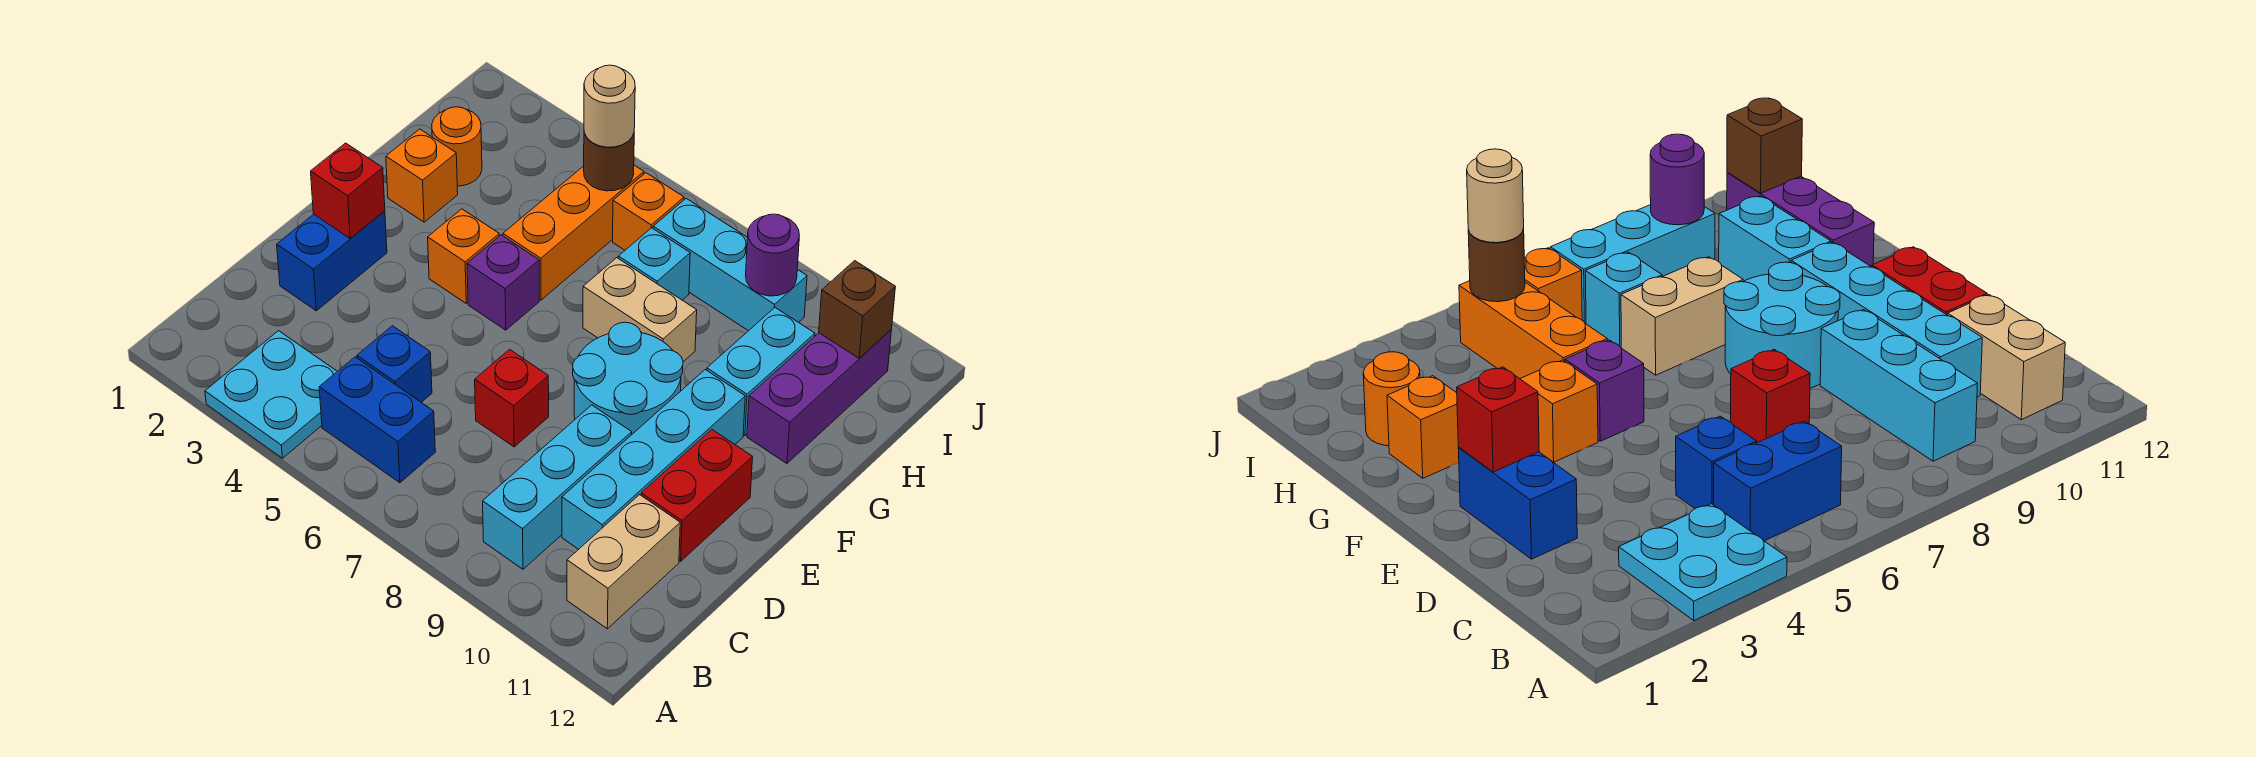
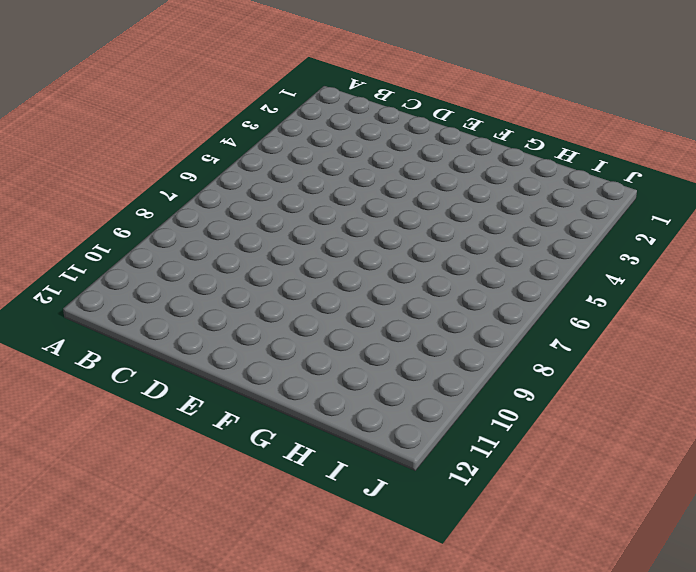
none -> cyan plate A3:B4 level 1
none -> blue brick B5:B6 level 1
none -> cyan brick B9:D9 level 1

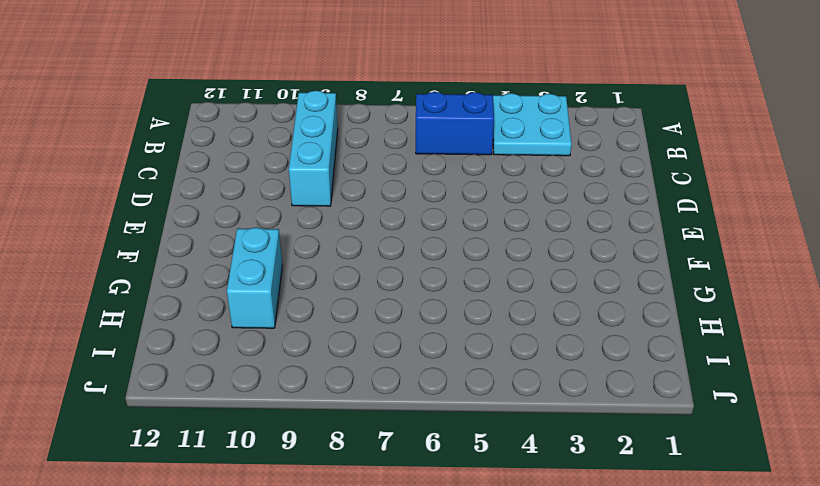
none -> tan brick B11:C11 level 1
none -> blue brick C5 level 1
none -> cyan brick C10:F10 level 1

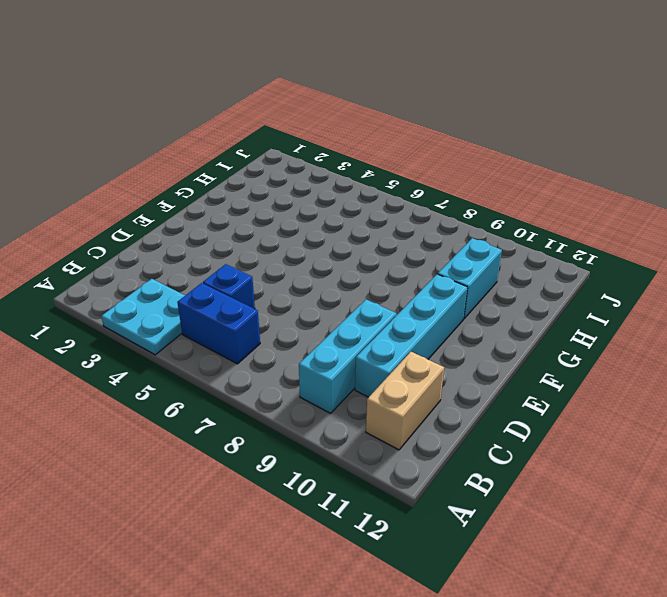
none -> blue brick D2:E2 level 1
none -> red brick D7 level 1
none -> red brick D11:E11 level 1

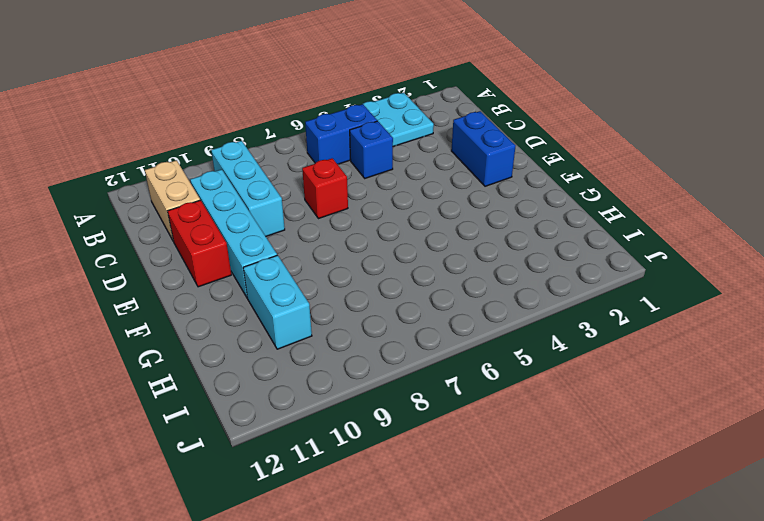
none -> cyan round brick E8:F9 level 1
none -> orange brick F4 level 1
none -> purple brick F5 level 1

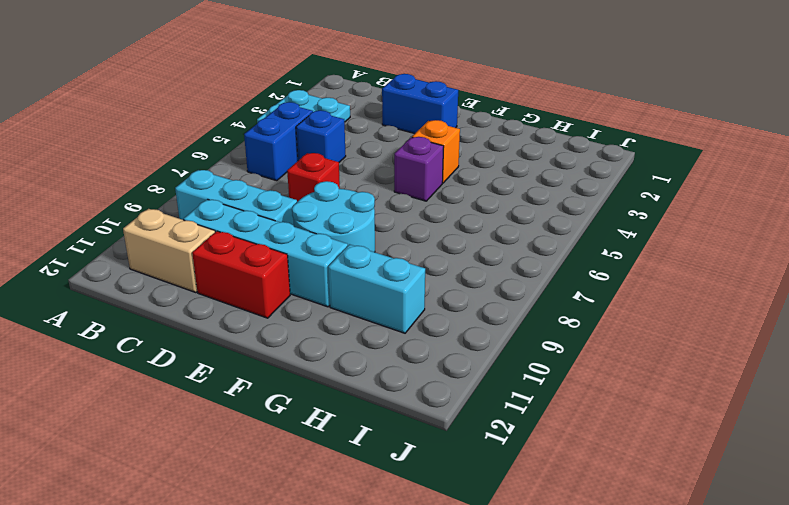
none -> orange brick G2 level 1
none -> orange brick G5:I5 level 1
none -> tan brick G7:G8 level 1

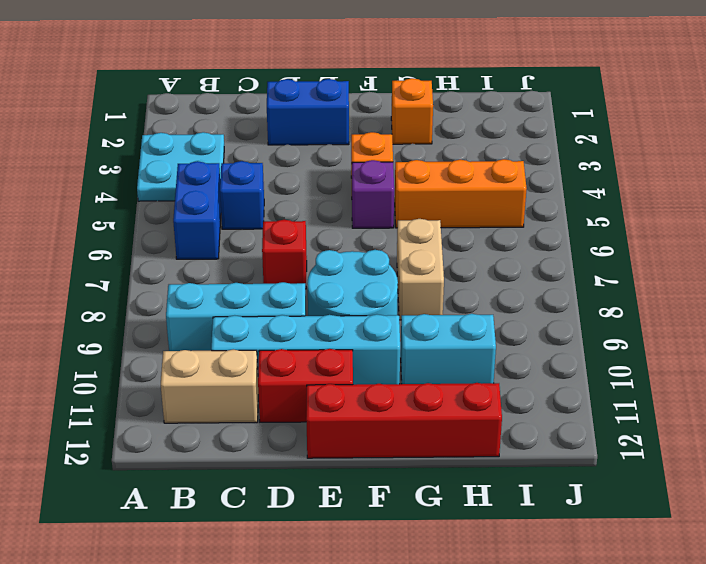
red brick E12:H12 level 1 -> none
none -> purple brick G11:I11 level 1
none -> orange round brick H2 level 1
none -> cyan brick H7 level 1

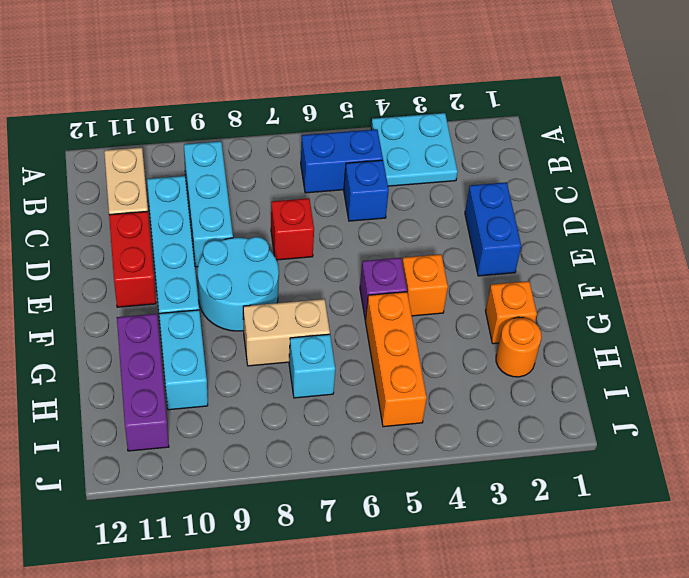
none -> orange brick I6 level 1
none -> cyan brick I7:I9 level 1
none -> red brick E2 level 2

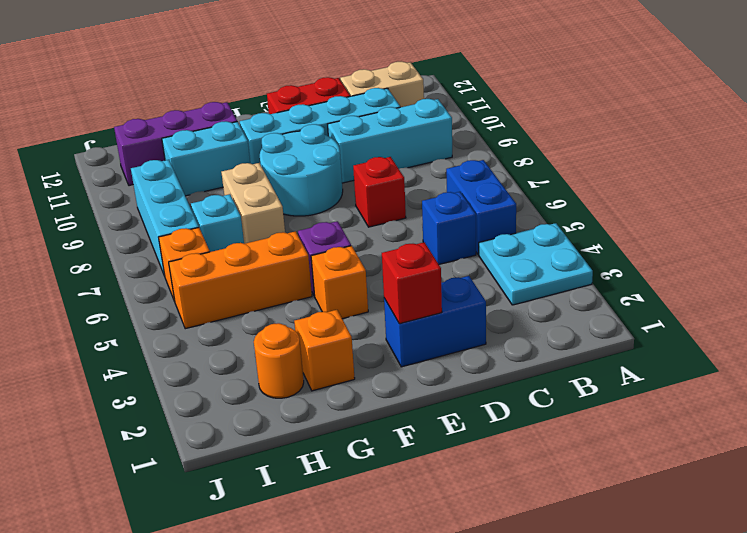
none -> brown round brick I5 level 2
none -> purple round brick I9 level 2
none -> brown brick I11 level 2

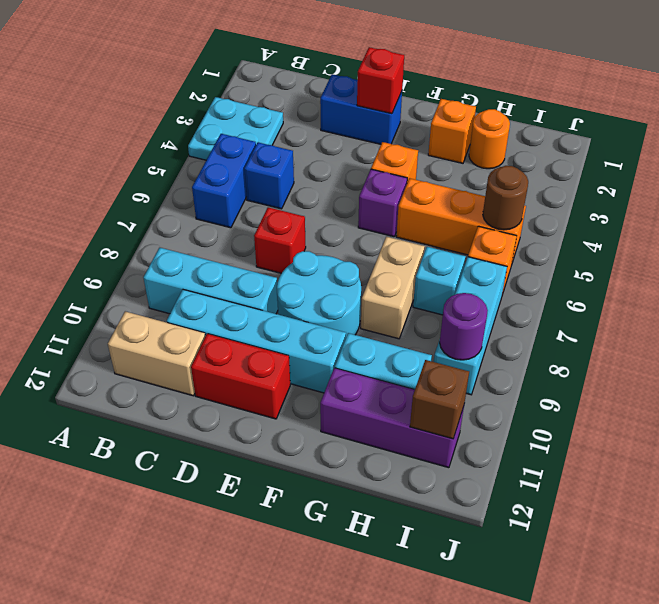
none -> tan round brick I5 level 3

